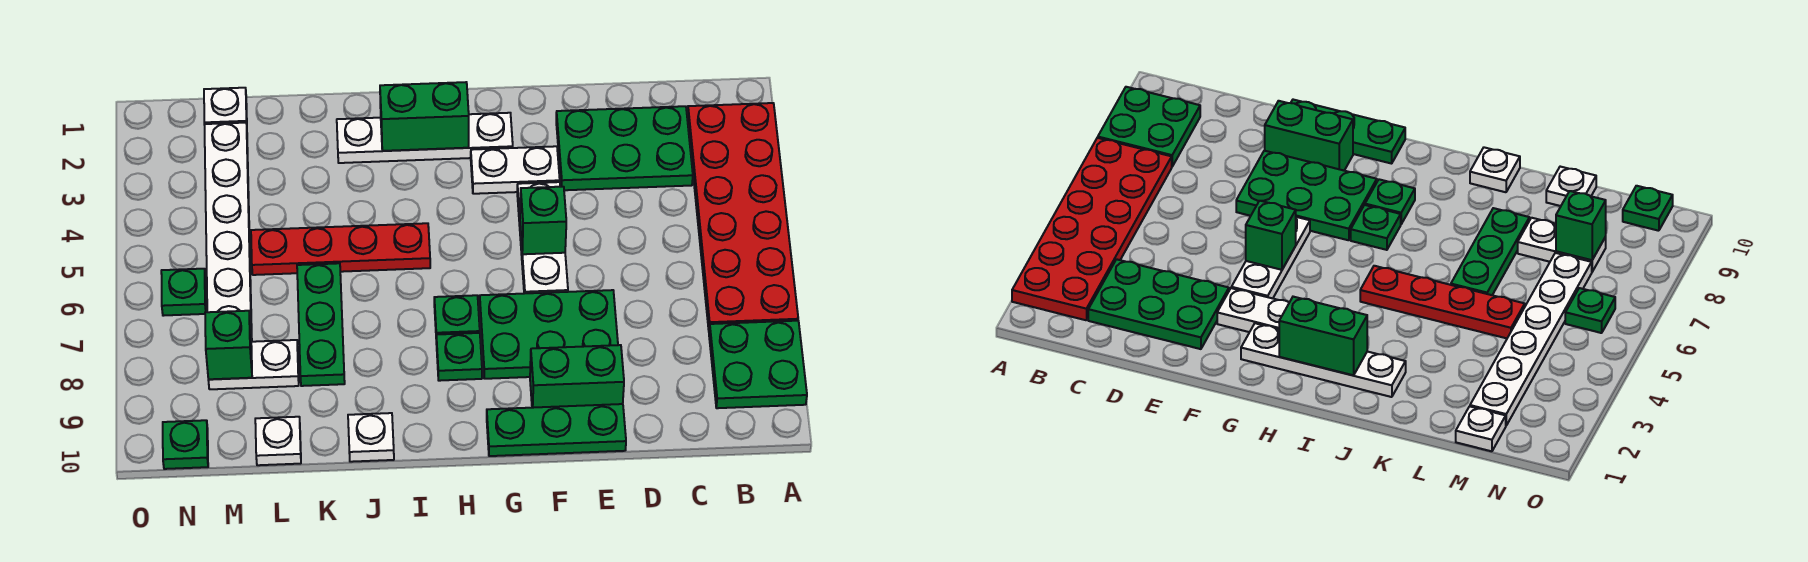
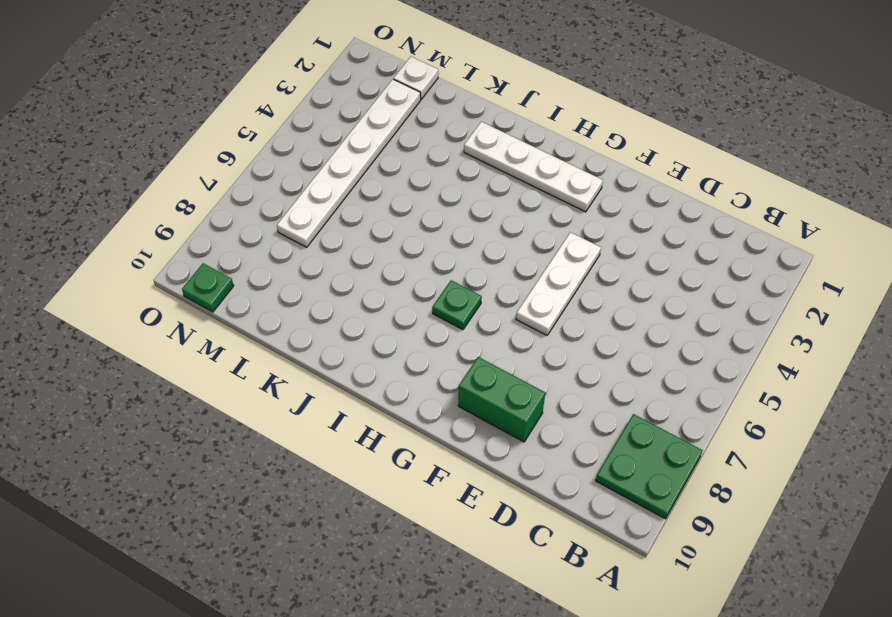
none -> red plate A2:B7 level 1
none -> green plate C2:E3 level 1
none -> green plate E7:G8 level 1

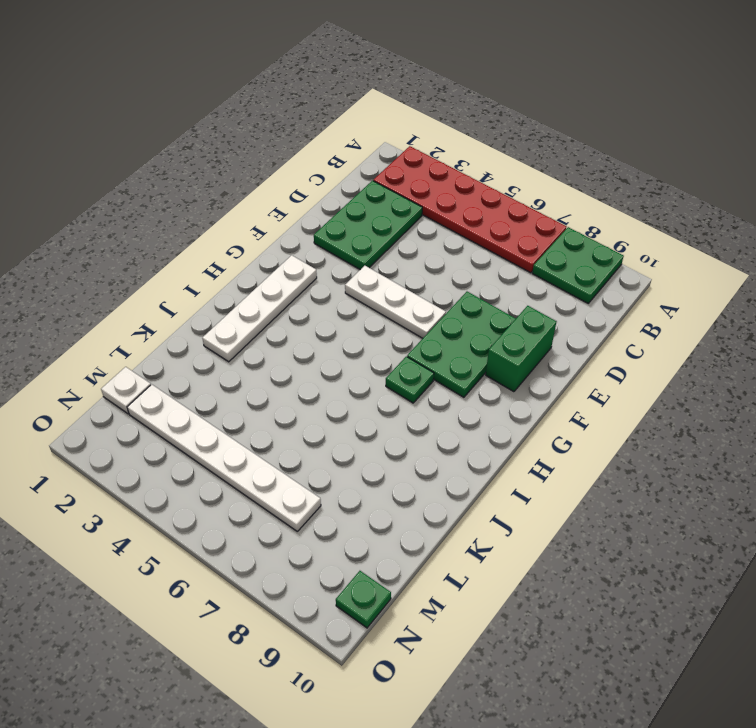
none -> green plate E10:G10 level 1
none -> white plate F3:G3 level 1
none -> green plate H8 level 1

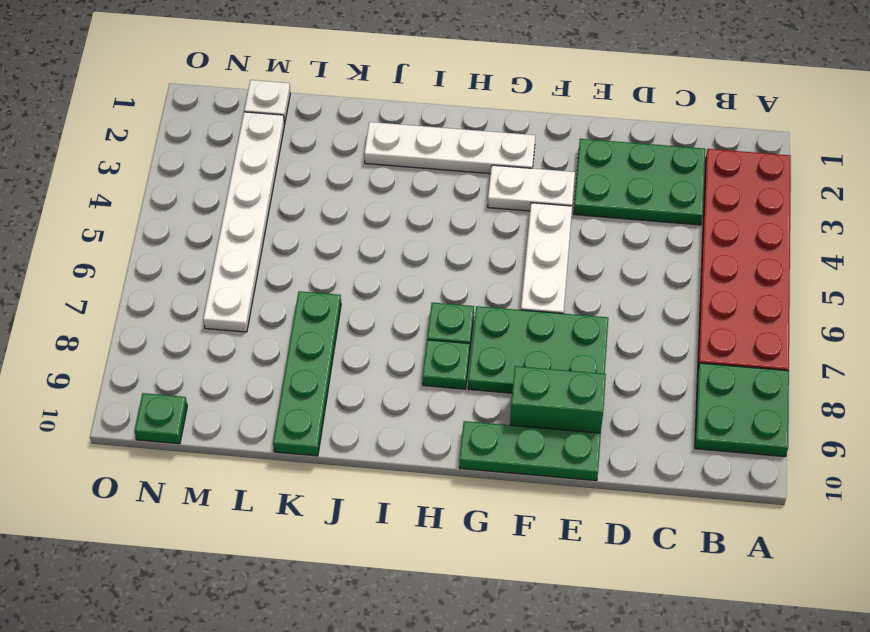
green plate K7:K10 level 1 -> green plate K6:K8 level 1
none -> red plate I5:L5 level 1
none -> white plate J10 level 1
none -> white plate L8:M8 level 1

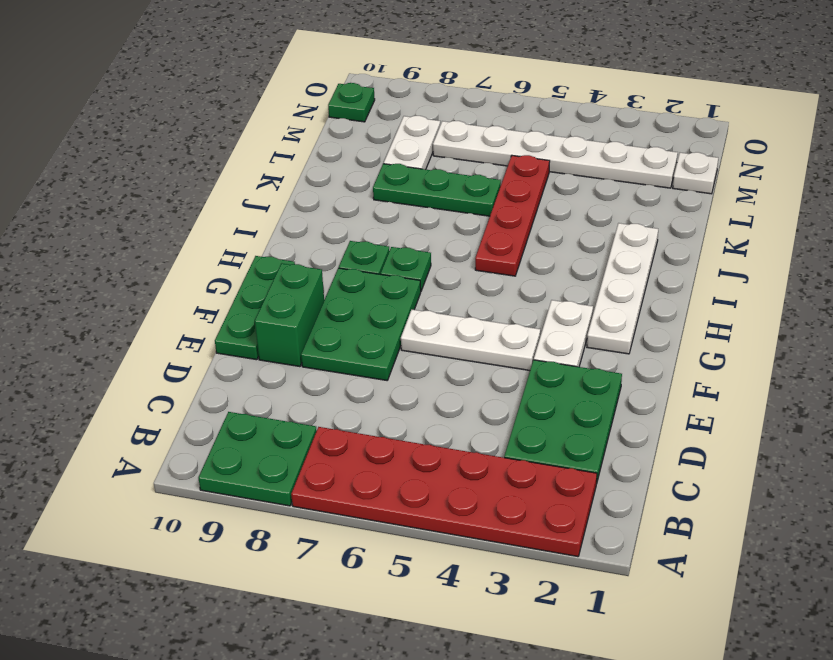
none -> white plate J10 level 1
none -> white plate L10 level 1
none -> green plate N6 level 1

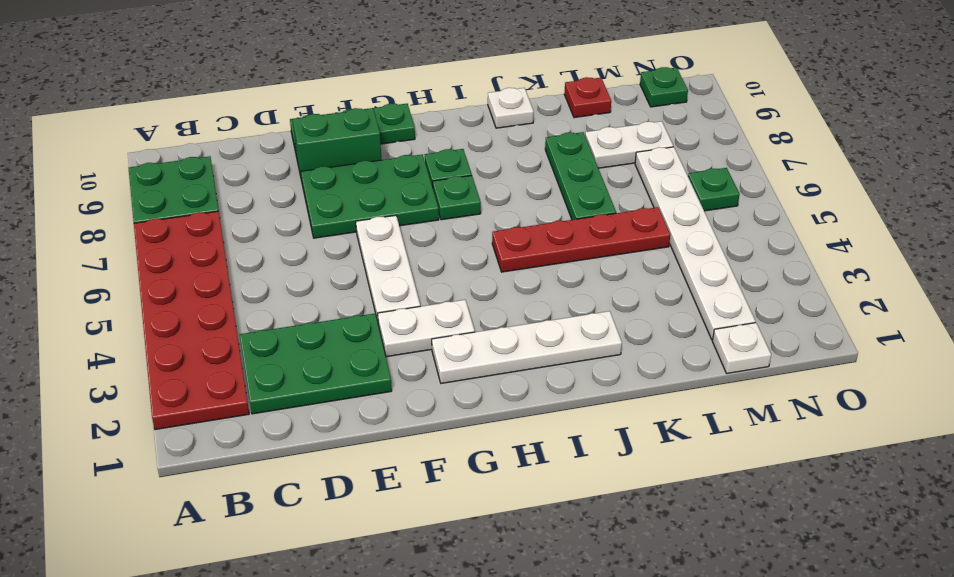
red plate L10 level 1 -> white plate L10 level 1
none -> green brick F5 level 2
none -> green brick H2:I2 level 2
none -> green brick M8 level 2

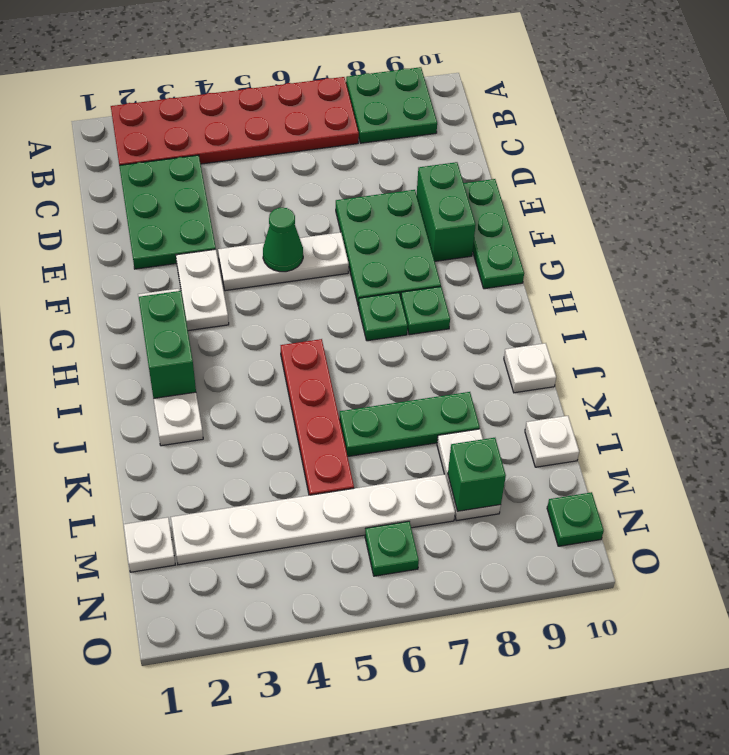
green cone F5 level 2 -> green brick F5 level 2

